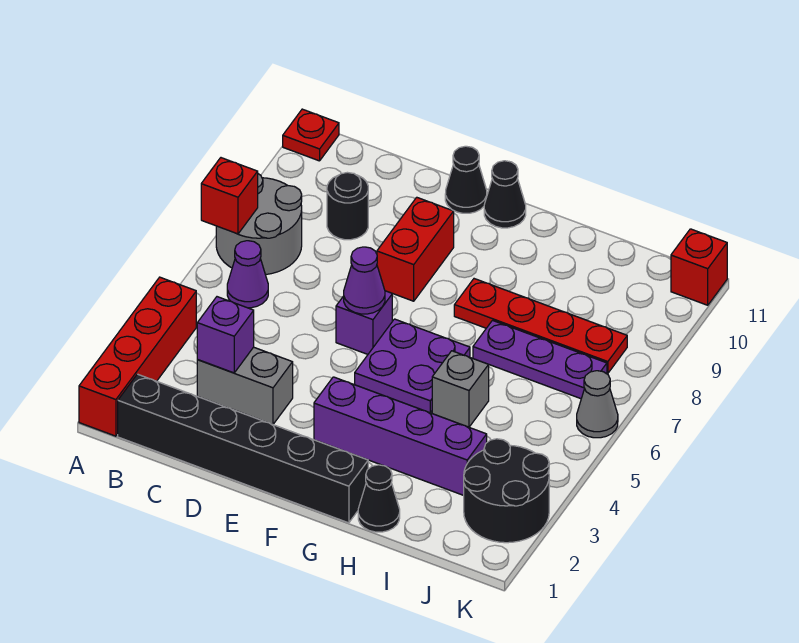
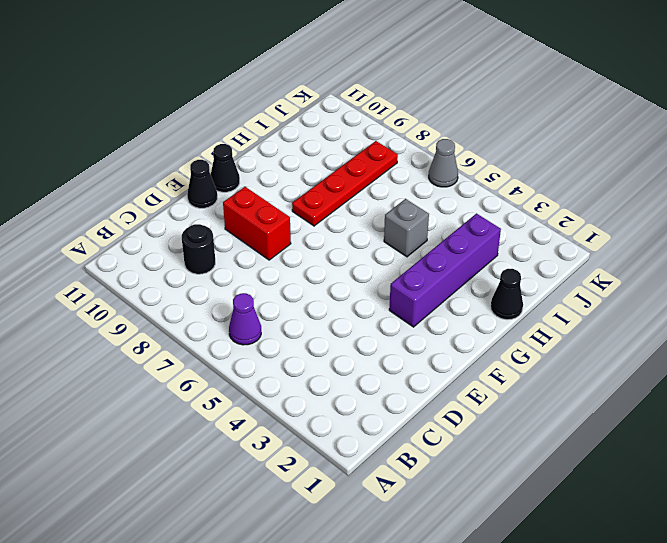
none -> red brick A1:A4 level 1
none -> grey round brick A7:B8 level 1
none -> red plate A11 level 1

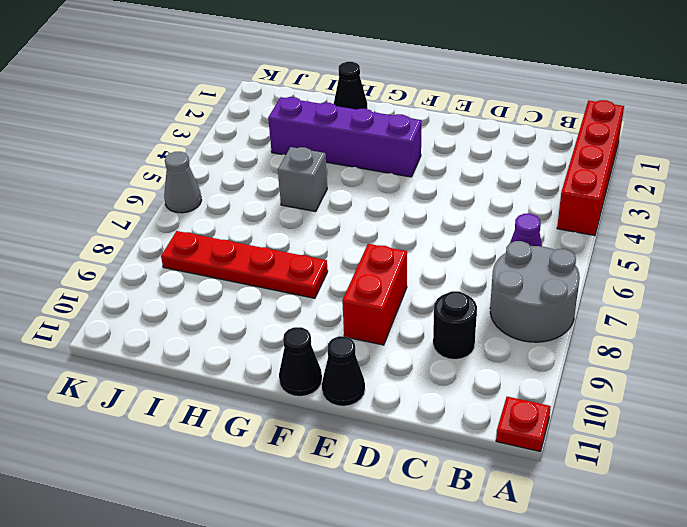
none -> black brick B1:G1 level 1
none -> grey brick C3:D3 level 1
none -> purple brick E6 level 1

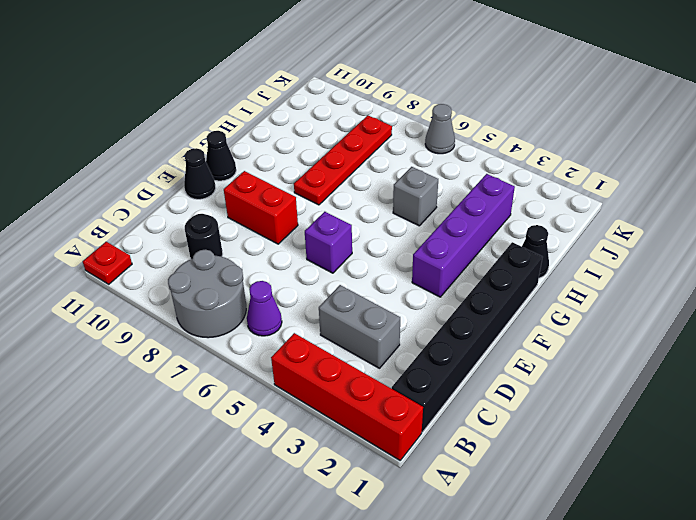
grey brick C3:C4 level 1 -> grey brick C3:D3 level 1
none -> purple plate F5:G6 level 1
none -> purple plate H7:J7 level 1
none -> black round brick J2:K3 level 1

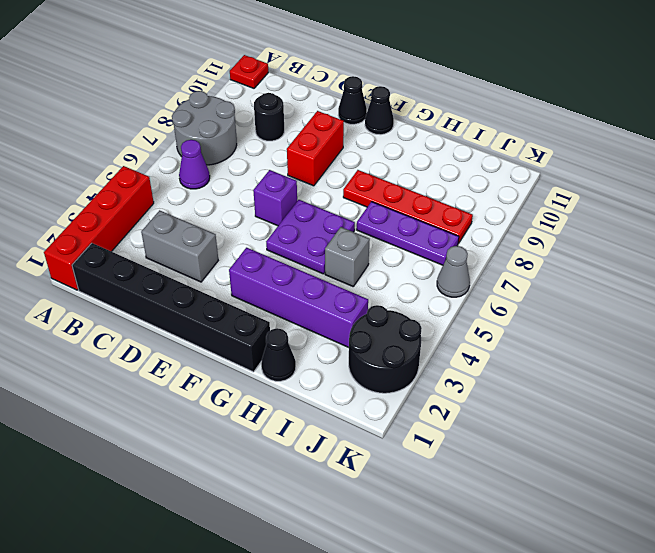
none -> red brick K11 level 1
none -> red brick A7 level 2
none -> purple brick C3 level 2

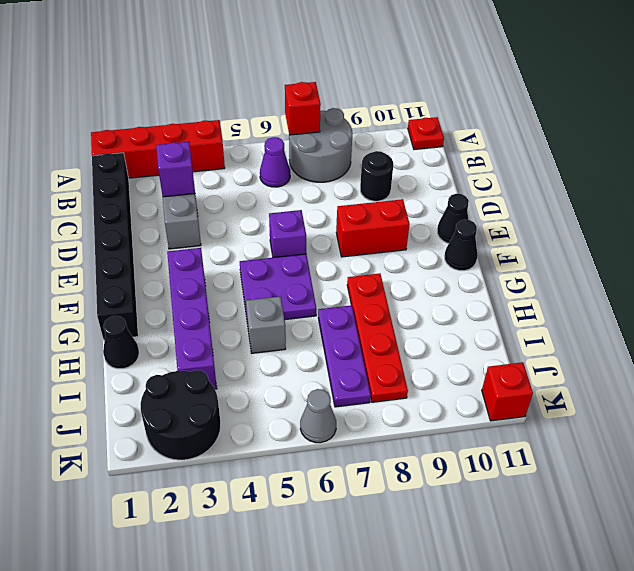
none -> purple cone E6 level 2

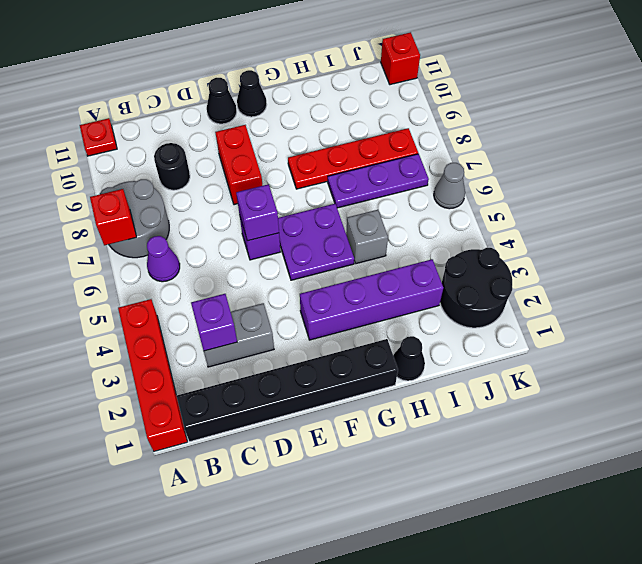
purple brick E6 level 2 -> purple cone E6 level 2

